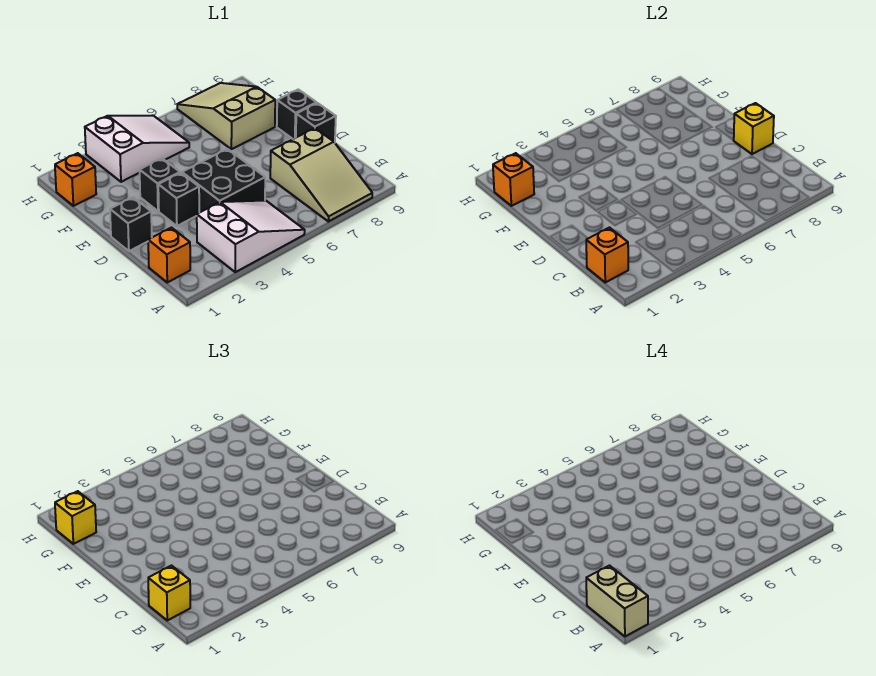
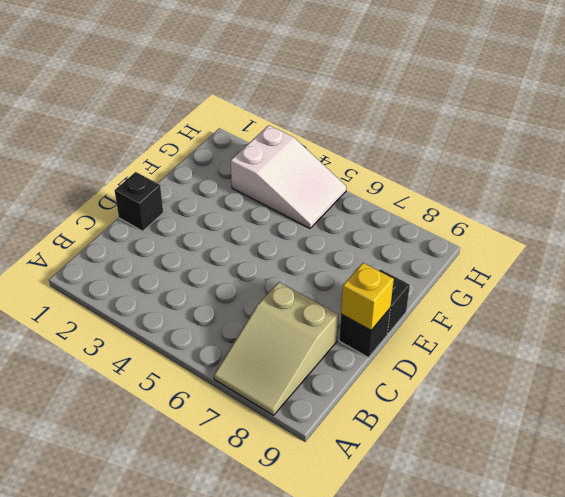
none -> white slope A3:B5 level 1 top 3
none -> orange brick B1 level 1
none -> black brick C4:D5 level 1

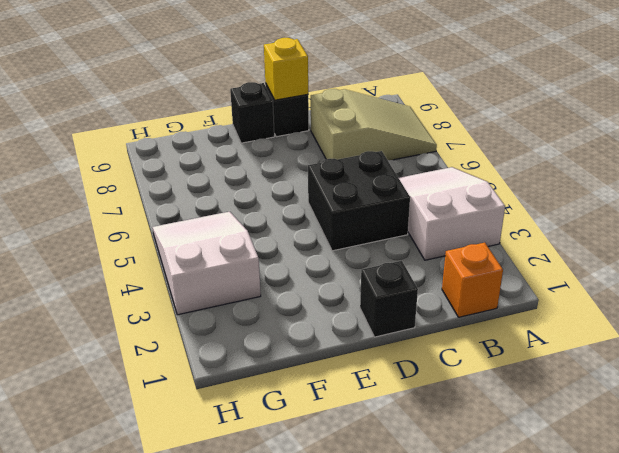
none -> black brick D3 level 1
none -> black brick E3 level 1
none -> tan slope F7:H8 level 1 top F

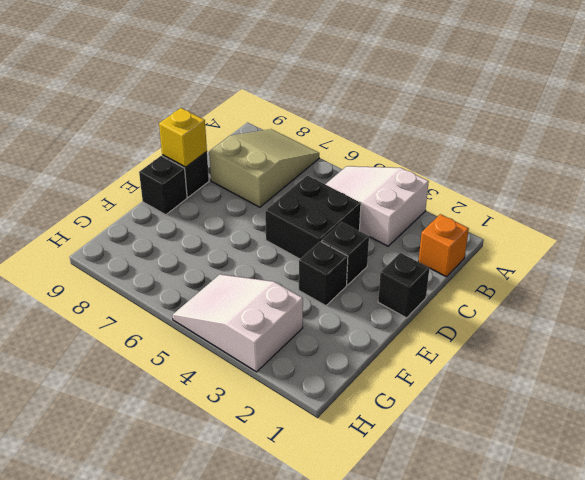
none -> tan slope F7:H8 level 1 top F
none -> orange brick G1 level 1
none -> orange brick B1 level 2

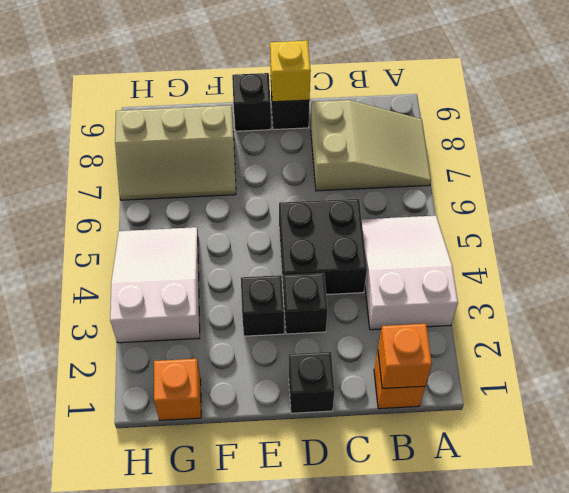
tan slope F7:H8 level 1 top 8 -> tan slope F7:H8 level 1 top F
none -> orange brick G1 level 2
none -> yellow brick B1 level 3
none -> yellow brick G1 level 3

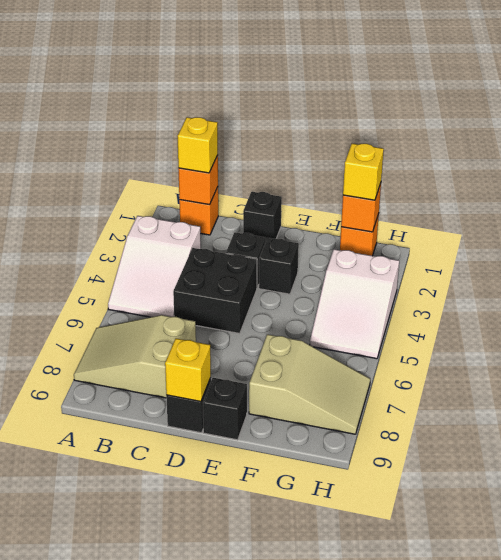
none -> tan brick A1:B1 level 4

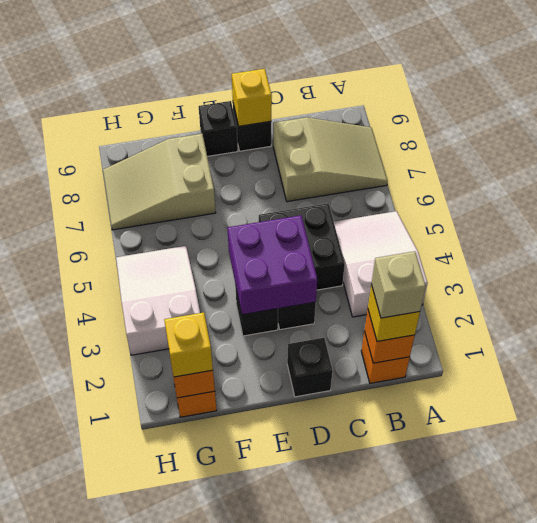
tan brick B1 level 4 -> tan brick A1:B1 level 4
purple brick D3:E4 level 2 -> none

